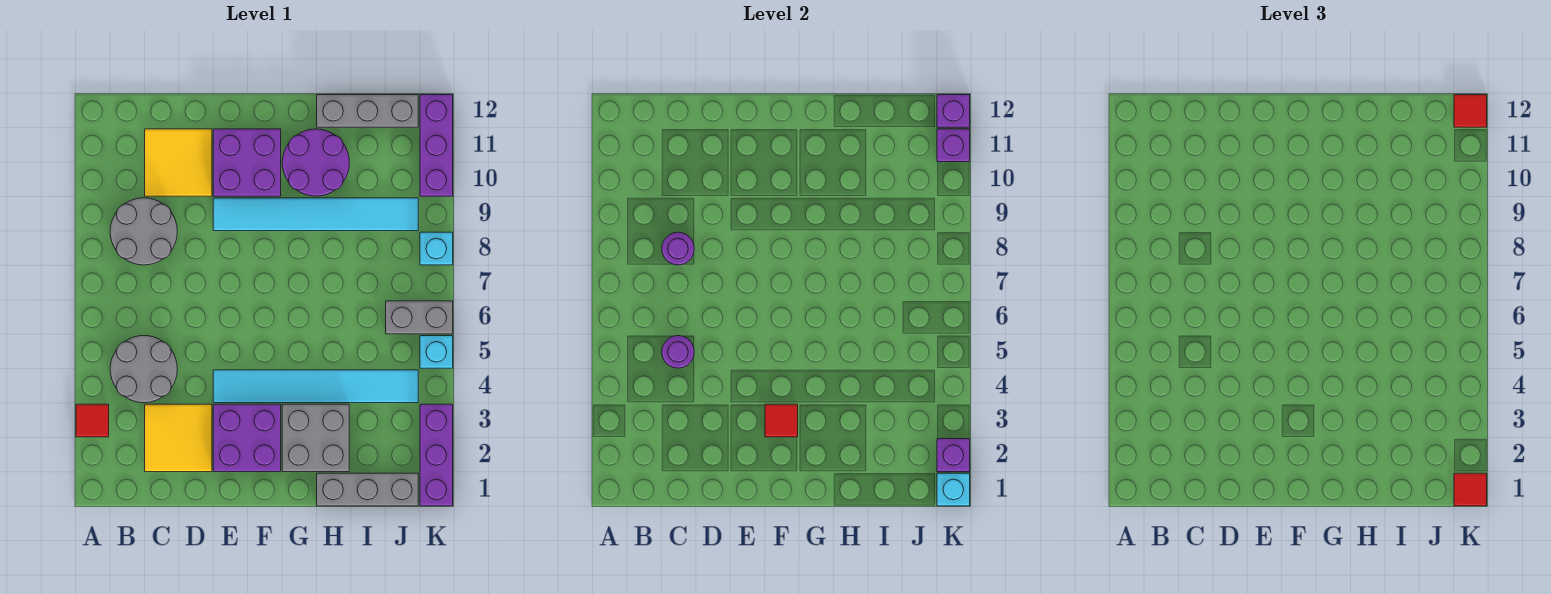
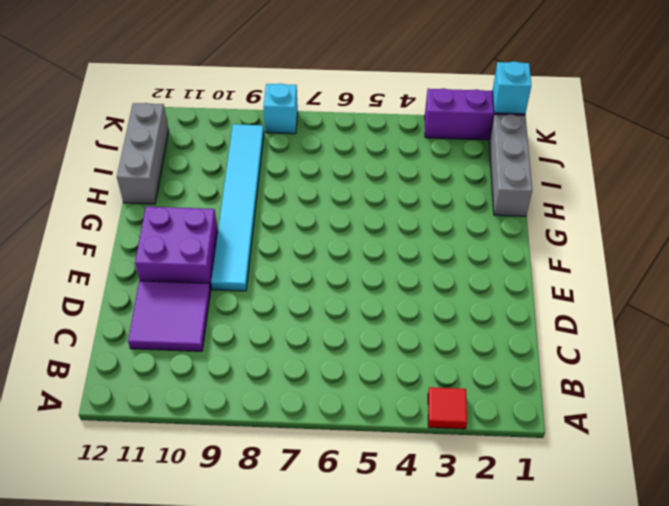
purple tile C10:D11 level 1 -> yellow tile C10:D11 level 1
none -> grey round brick B4:C5 level 1
none -> grey round brick B8:C9 level 1
none -> yellow tile C2:D3 level 1

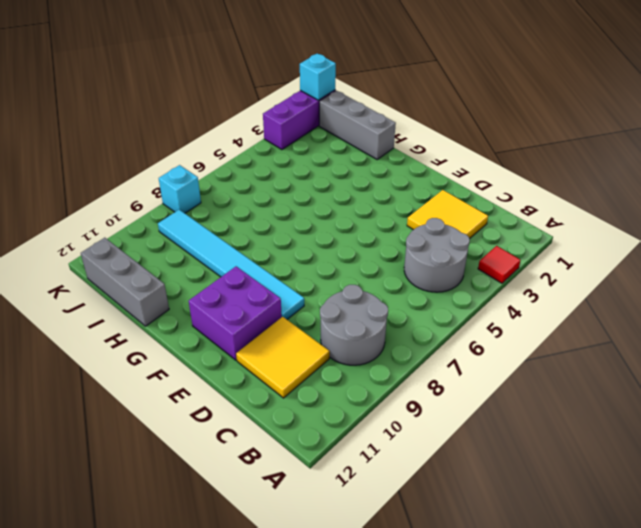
none -> purple brick E2:F3 level 1
none -> cyan tile E4:J4 level 1
none -> grey brick G2:H3 level 1

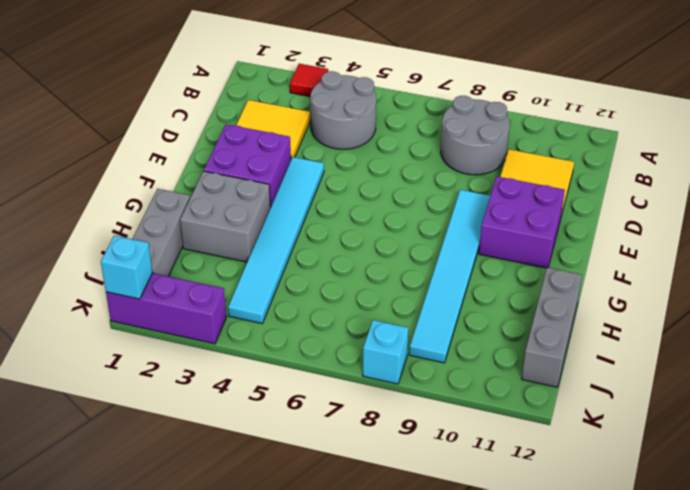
none -> purple round brick G10:H11 level 1
none -> grey brick J6:K6 level 1
none -> cyan brick K5 level 1

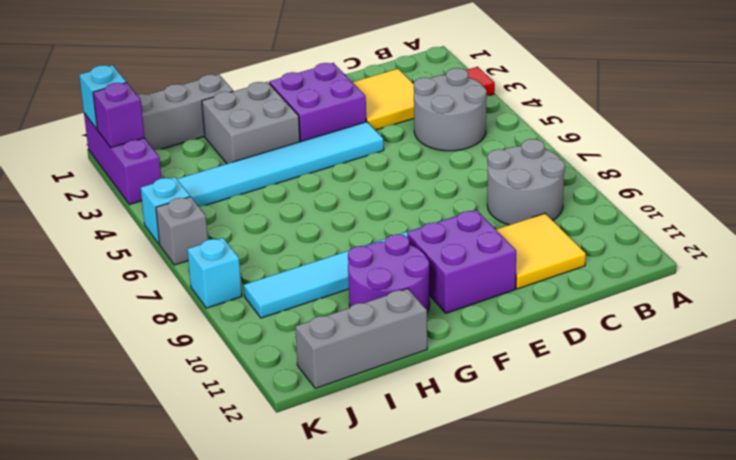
grey brick K6 level 1 -> grey brick J6:K6 level 1
none -> purple brick K10:K12 level 1
none -> purple round brick C5 level 2
none -> purple round brick C8 level 2

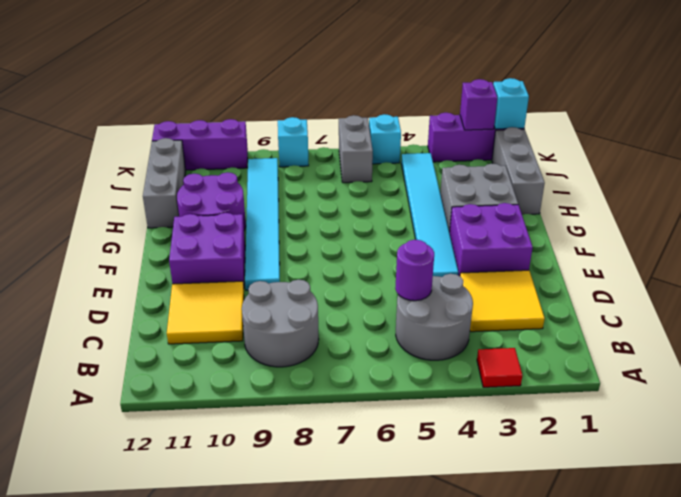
none -> purple round brick C8 level 2
none -> red tile F3 level 2
none -> purple brick K11 level 2

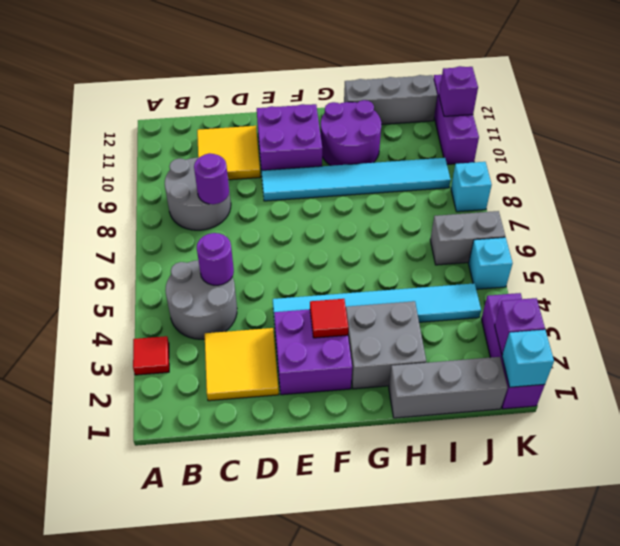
none -> purple brick K12 level 2
none -> red tile K1 level 3
none -> red tile K12 level 3

